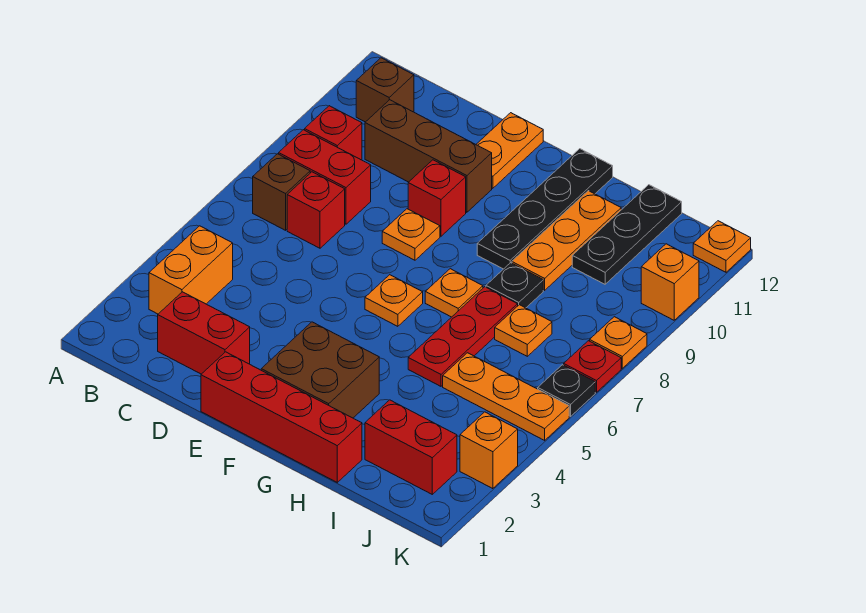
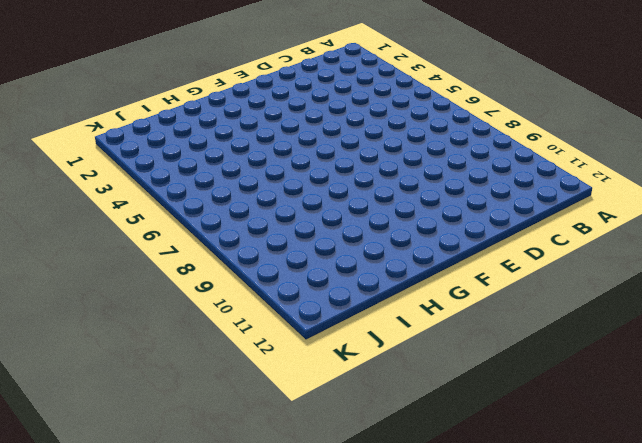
none -> orange brick B3:B4 level 1
none -> brown brick B7 level 1
none -> red brick B8:C8 level 1

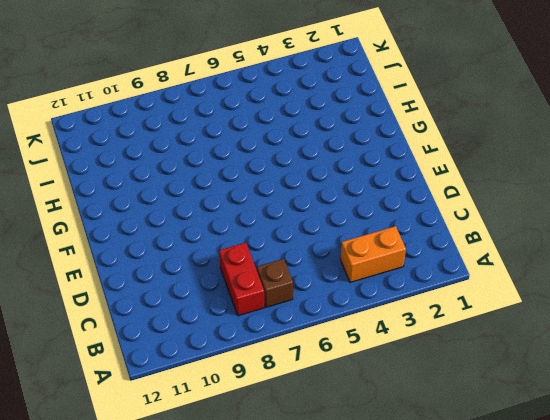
none -> red brick B9 level 1
none -> brown brick B11 level 1
none -> red brick C2:D2 level 1

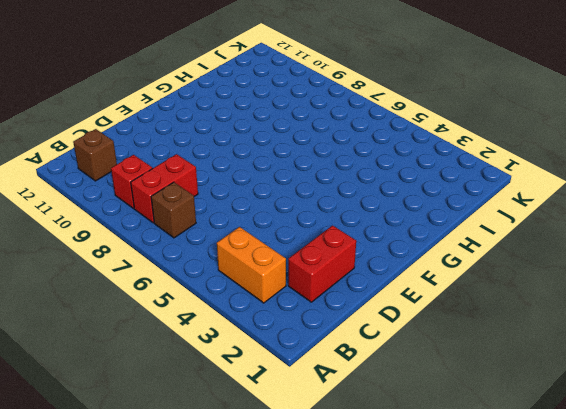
none -> red brick C7 level 1
none -> brown brick C10:E10 level 1
none -> red brick E1:H1 level 1

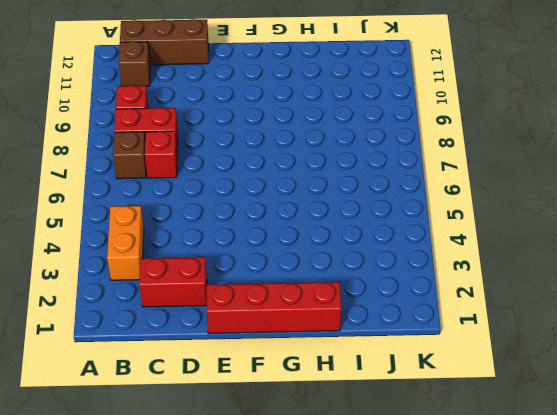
brown brick B12:D12 level 1 -> brown brick C10:E10 level 1
none -> orange plate E8 level 1
none -> red brick E9 level 1
none -> orange plate E11:E12 level 1

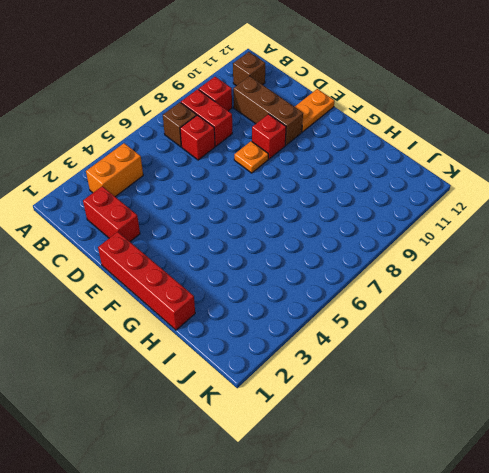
none -> brown brick F2:G3 level 1
none -> orange plate F6 level 1
none -> orange plate G7 level 1

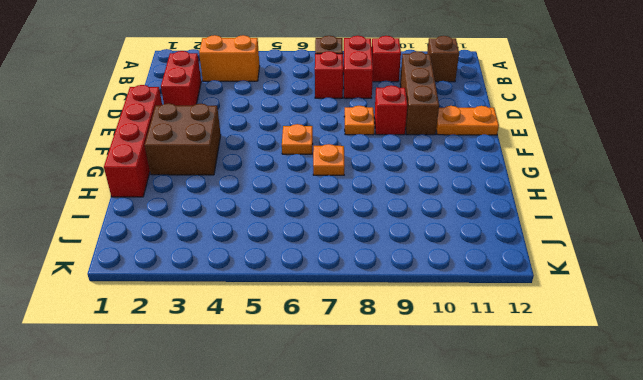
none -> black plate G9:G12 level 1
none -> red plate H5:H7 level 1
none -> black plate H8 level 1

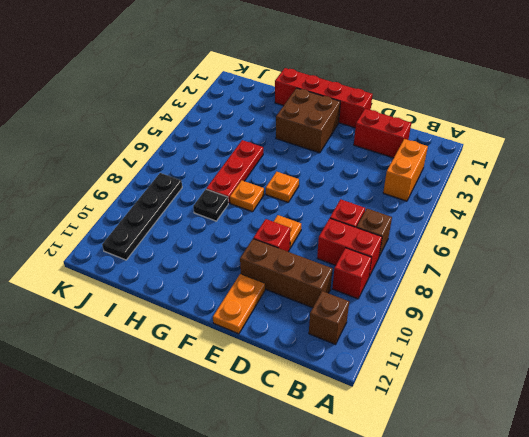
black plate J8:J11 level 1 -> black plate G9:G12 level 1
none -> orange plate H9:H11 level 1
none -> red brick I2:J2 level 1
none -> orange plate I5:K5 level 1

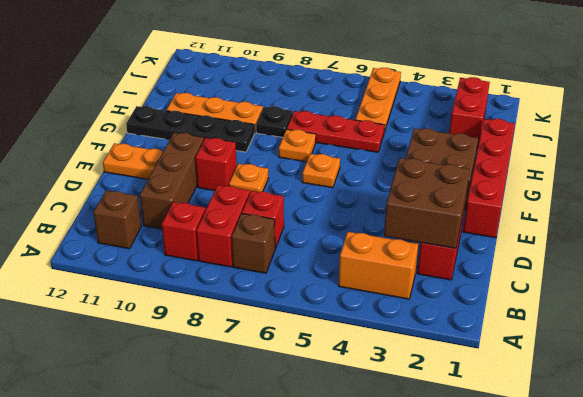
brown brick C2:D3 level 2 -> none
none -> orange plate I7 level 1
none -> black plate I10:I12 level 1
none -> orange brick K3 level 1

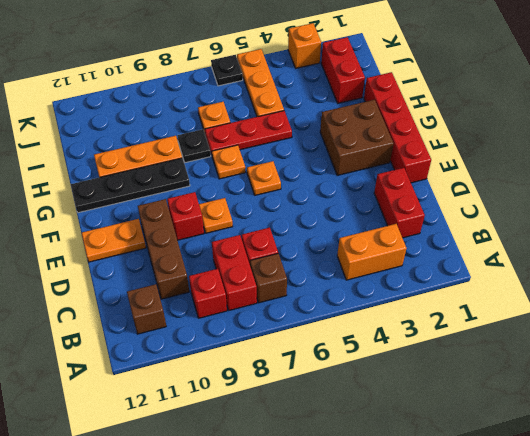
none -> black plate I10:I12 level 1
none -> red plate K7 level 1
none -> orange plate K8 level 1

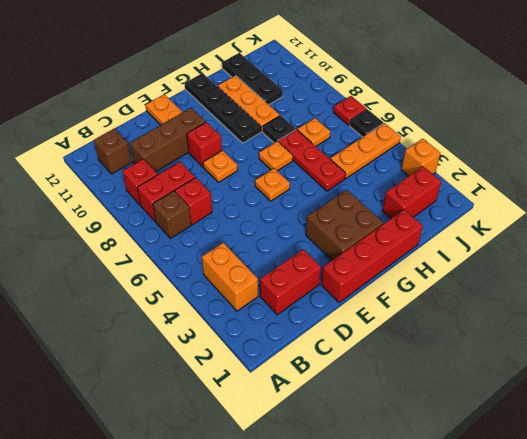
none -> orange plate K8 level 1
none -> orange brick K10 level 1
none -> orange plate K12 level 1

